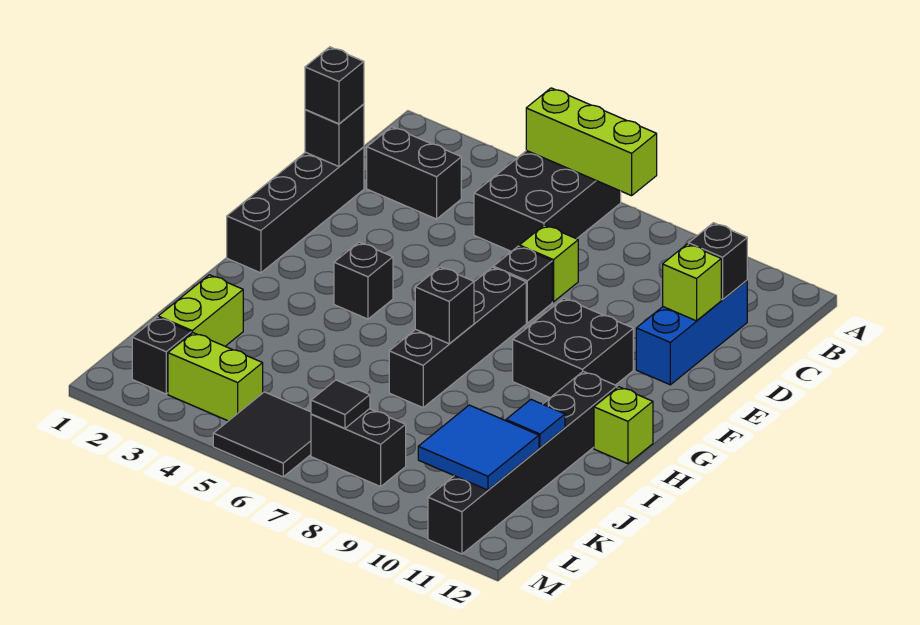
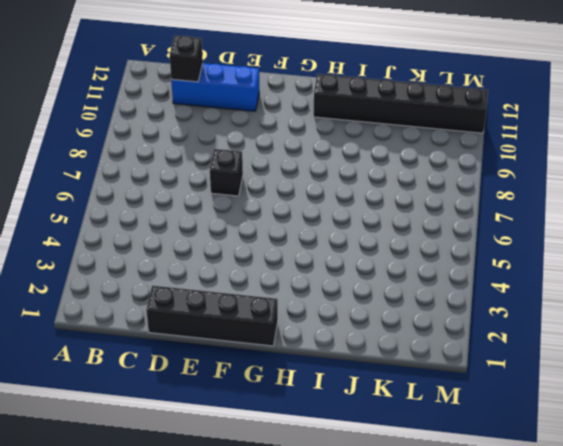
none -> black brick A5:C6 level 1
none -> black brick C2:C3 level 1
none -> lime brick D7 level 1

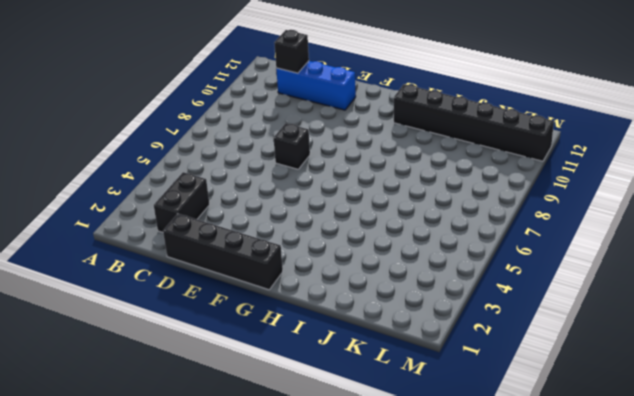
none -> black brick A5:C6 level 1
none -> lime brick D7 level 1
none -> black brick F7:I7 level 1

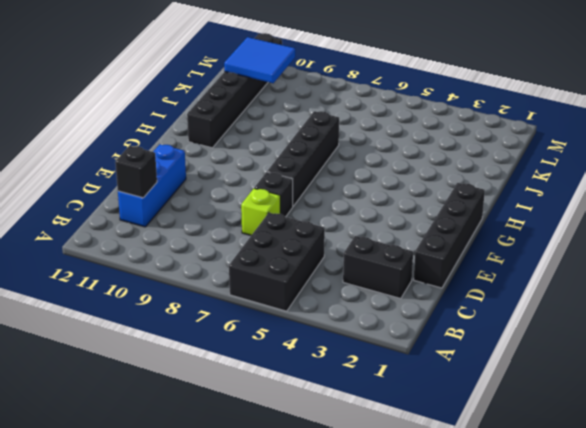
none -> black brick F9:G10 level 1
none -> black brick G4 level 1
none -> lime brick H12 level 1

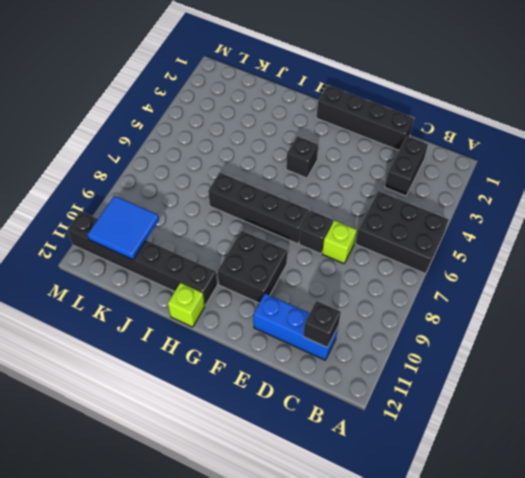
none -> lime brick J2:K2 level 1
none -> black brick L2 level 1
none -> lime brick L3:L4 level 1

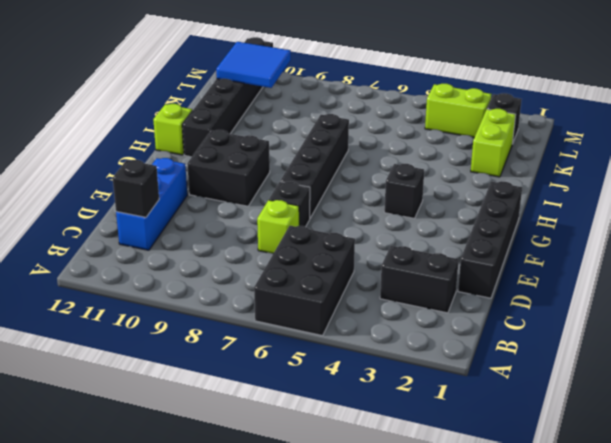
none -> black tile L5:M6 level 1
none -> black brick L7:L8 level 1
none -> lime brick A5:A7 level 2

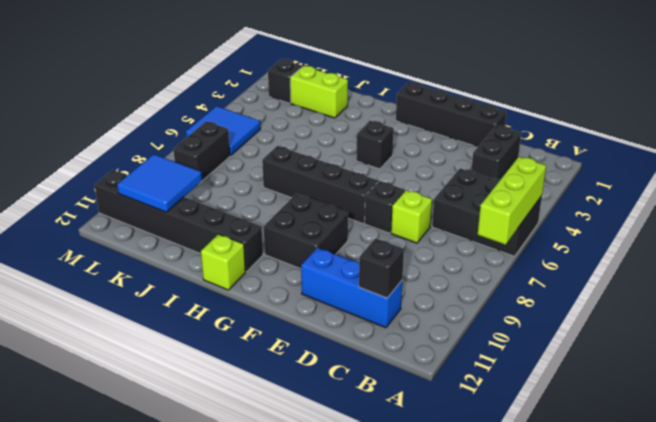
blue tile L5:M6 level 1 -> black tile L5:M6 level 1
none -> lime brick L3:L4 level 1
none -> black brick D1 level 2
none -> lime brick D11 level 2

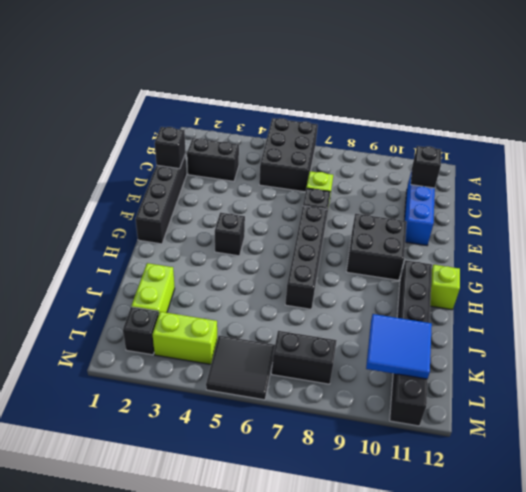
none -> lime brick A5:A7 level 2
none -> lime brick D11 level 2
none -> black brick H7 level 2

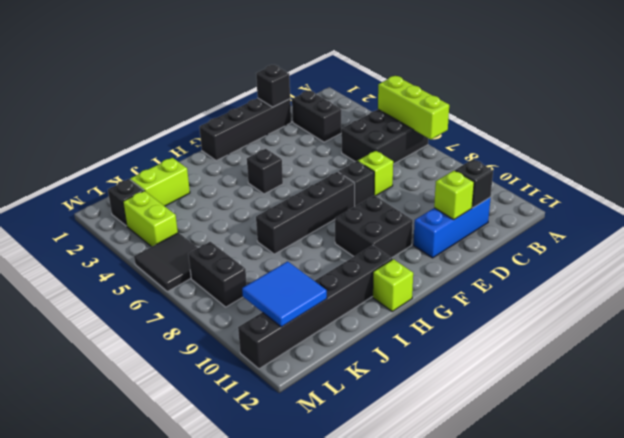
none -> black brick H7 level 2
none -> blue tile J11 level 2
none -> black tile L7 level 2

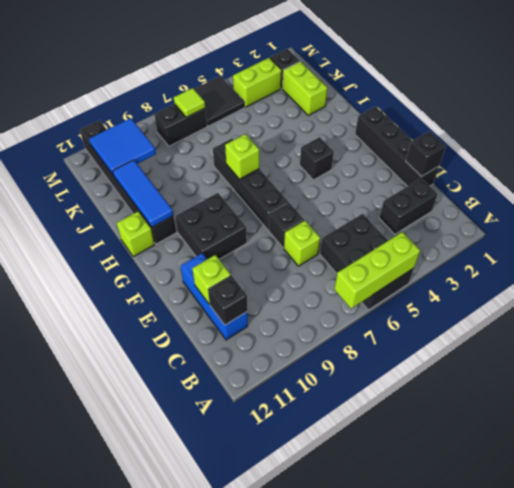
lime brick H7 level 2 -> black brick H7 level 2
blue tile H11:J11 level 2 -> blue tile J11 level 2
lime tile L7 level 2 -> black tile L7 level 2
none -> black brick D1 level 3

